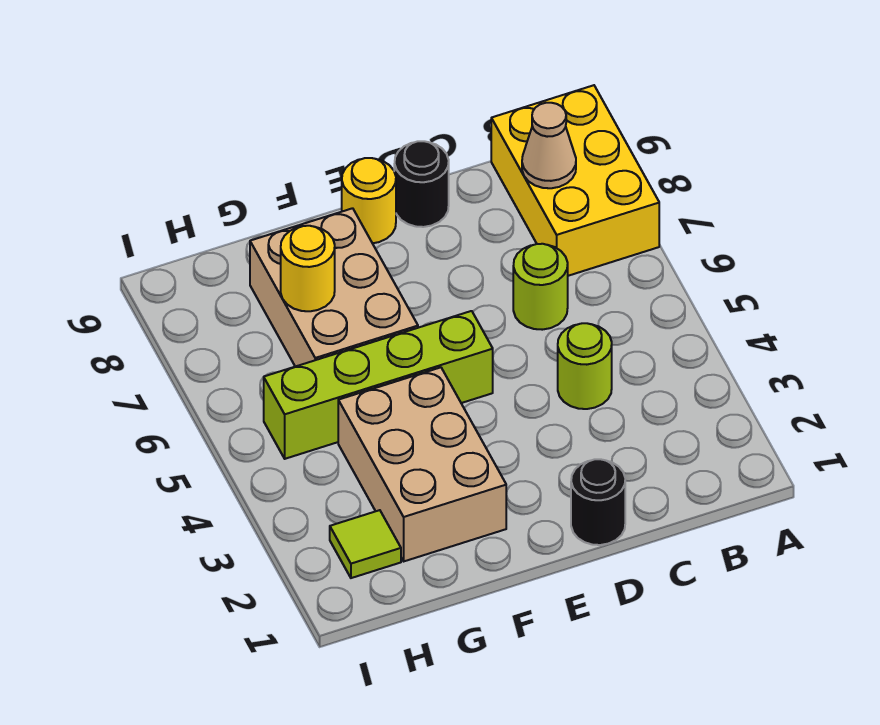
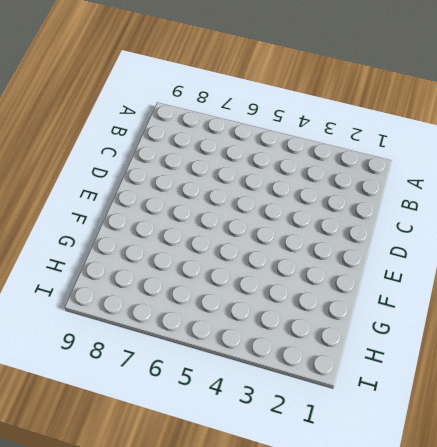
none -> yellow brick A7:B9 level 1
none -> lime round brick C4 level 1
none -> lime round brick C6 level 1

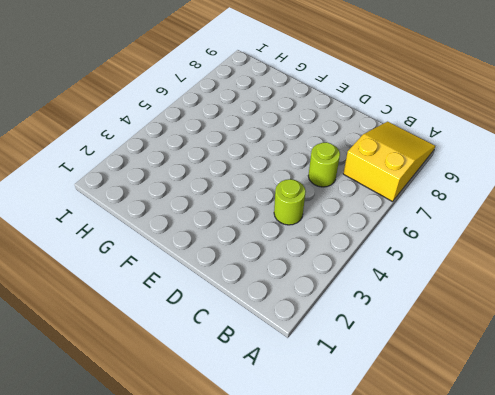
yellow slope A7:B9 level 1 top 7 -> yellow brick A7:B9 level 1
none -> black round brick D1 level 1
none -> black round brick D9 level 1
none -> lime brick E5:H5 level 1

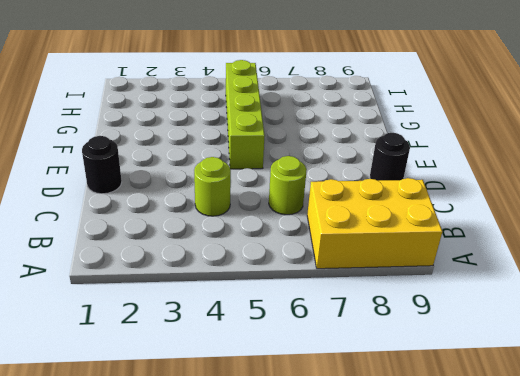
none -> yellow round brick E9 level 1
none -> tan brick F2:G4 level 1
none -> tan brick F6:G8 level 1

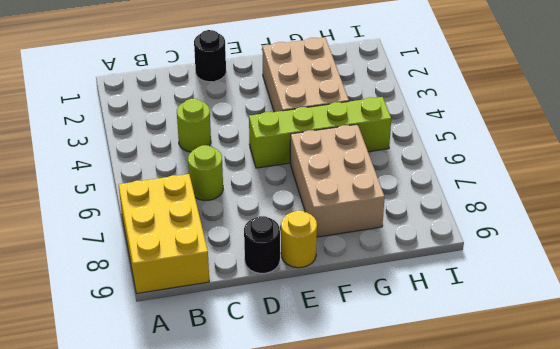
none -> lime tile H2 level 1
none -> tan cone B8 level 2
none -> yellow round brick G7 level 2

